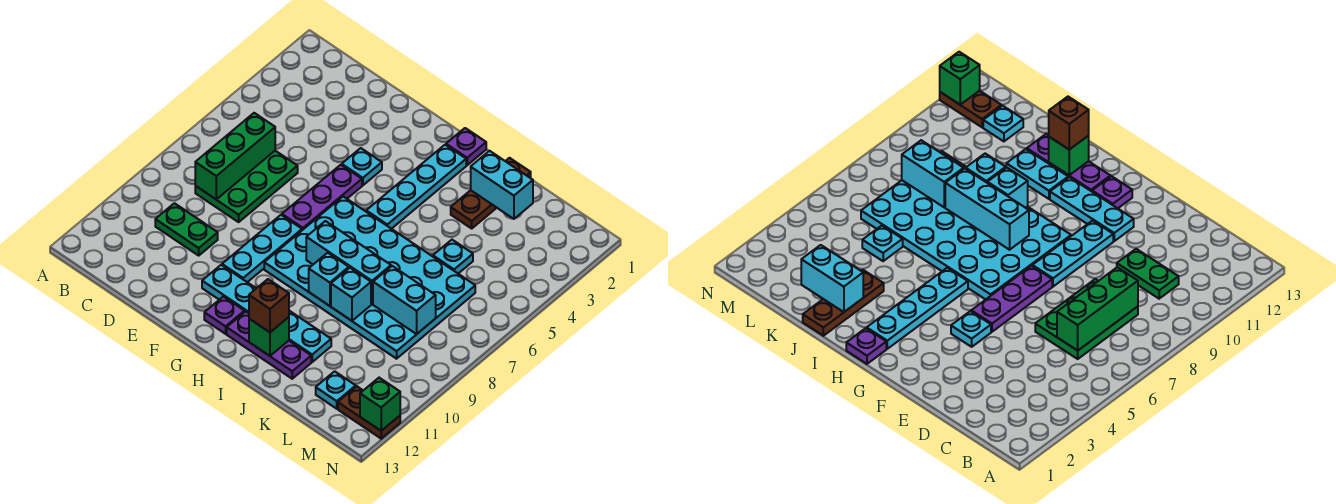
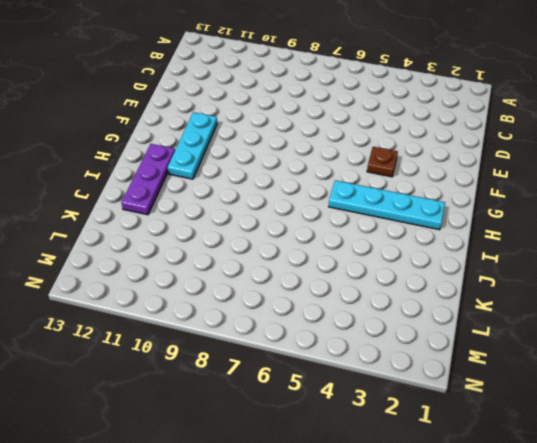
brown plate F4 level 1 -> cyan plate F4 level 1
none -> green plate C6:D8 level 1
none -> green plate C10:D10 level 1
none -> purple plate F5:F7 level 1

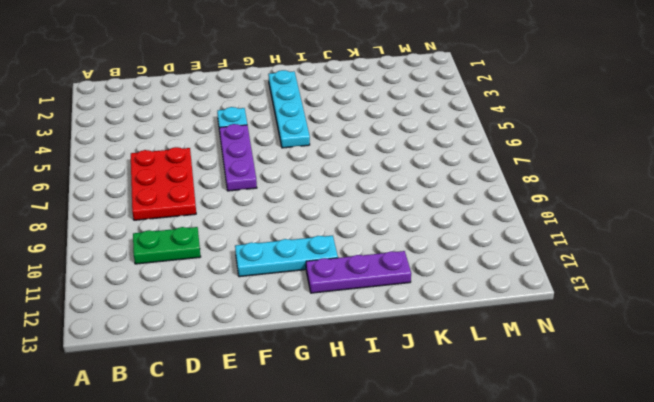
red plate C6:D8 level 1 -> green plate C6:D8 level 1
none -> cyan plate F8:F10 level 1
none -> cyan plate G6:L9 level 1
none -> purple plate G12 level 1

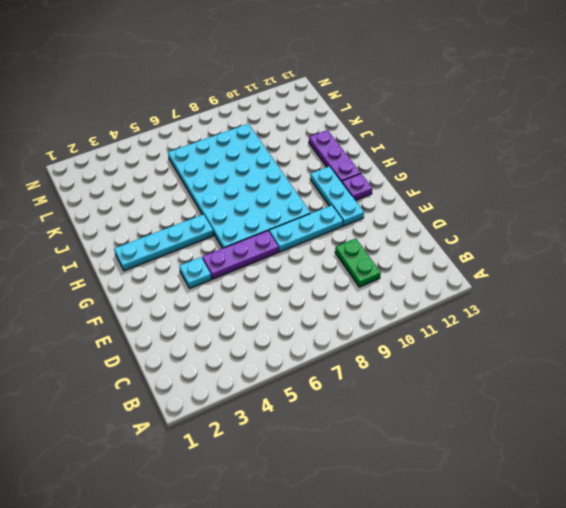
none -> green plate C6:D8 level 1
none -> purple plate H1 level 1
none -> cyan plate I11:J11 level 1

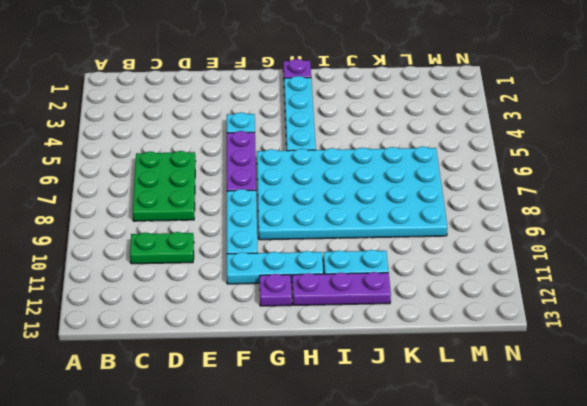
none -> brown plate J1:J3 level 1
none -> cyan plate K5 level 1
none -> cyan plate L12 level 1

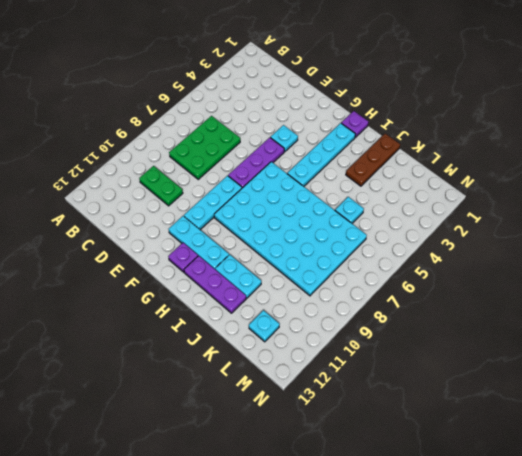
none -> brown plate M12:N12 level 1
none -> green brick C6:C8 level 2
none -> cyan brick H8:J8 level 2

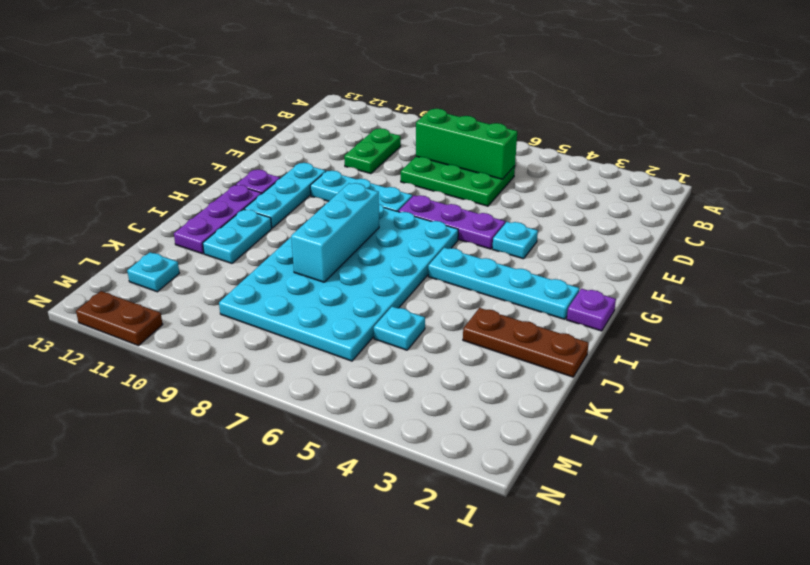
brown plate N11:N12 level 1 -> brown plate M12:N12 level 1
none -> cyan brick I9 level 2
none -> green brick I12 level 2
none -> cyan brick J2:K2 level 2

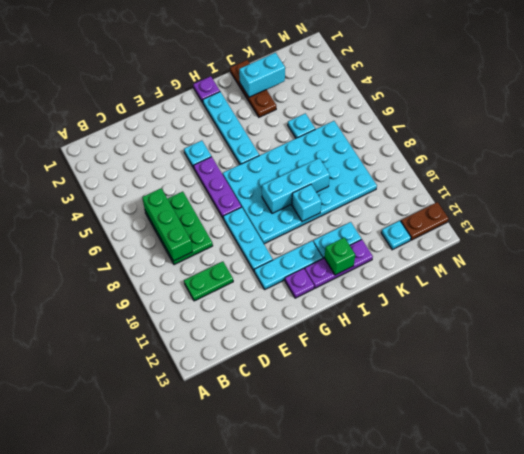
none -> cyan brick J9 level 2
none -> cyan brick K8:L8 level 2
none -> green brick N12 level 2

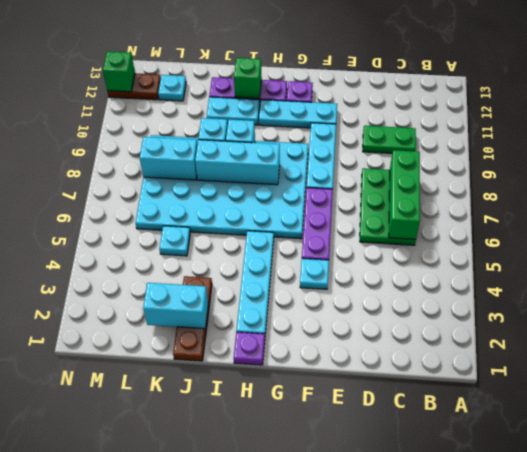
none -> brown brick I12 level 3

